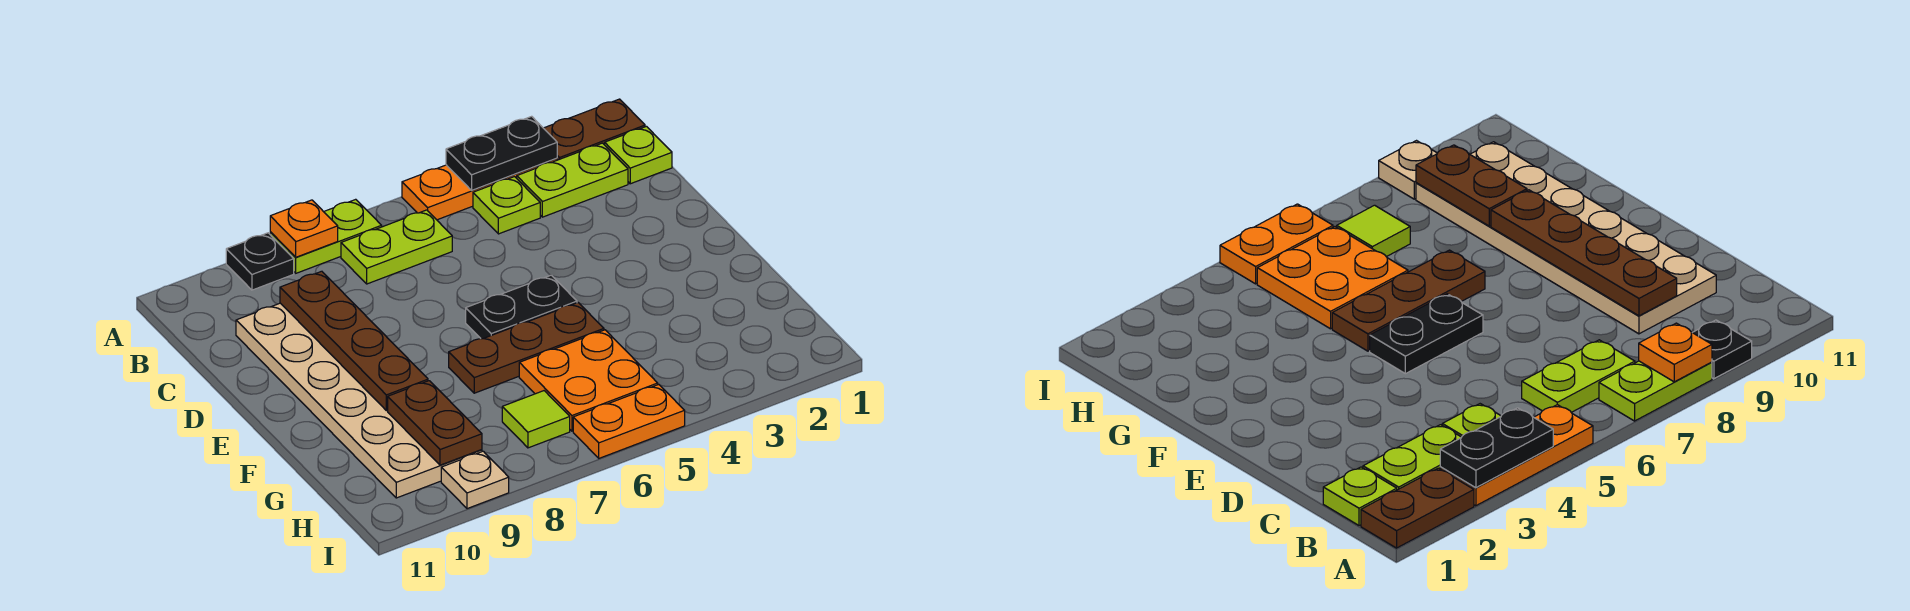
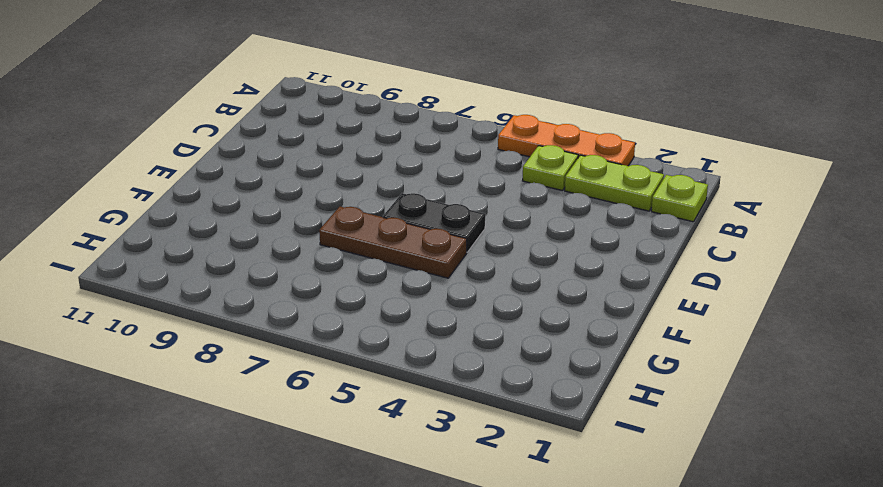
none -> brown plate A1:A2 level 1
none -> lime plate A7:A8 level 1
none -> black plate A9 level 1

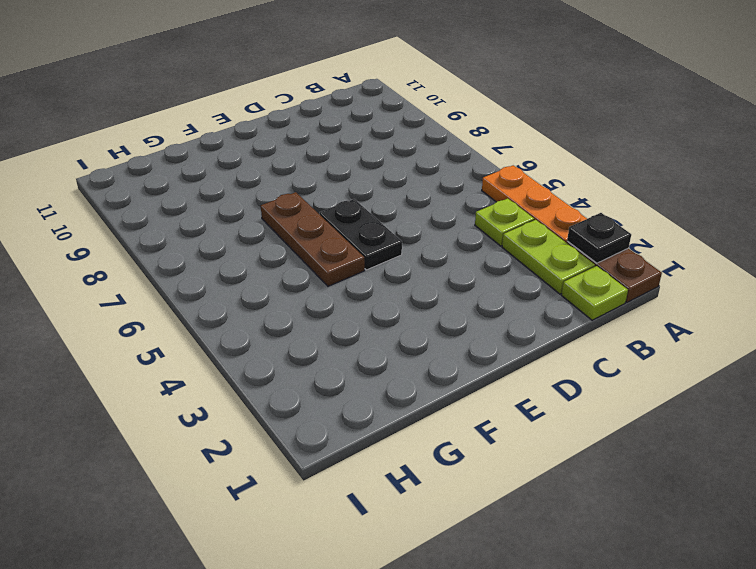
black plate A2 level 2 -> black plate A9 level 1
none -> lime plate A7:A8 level 1
none -> lime plate B6:B7 level 1
none -> tan plate C9:H10 level 1

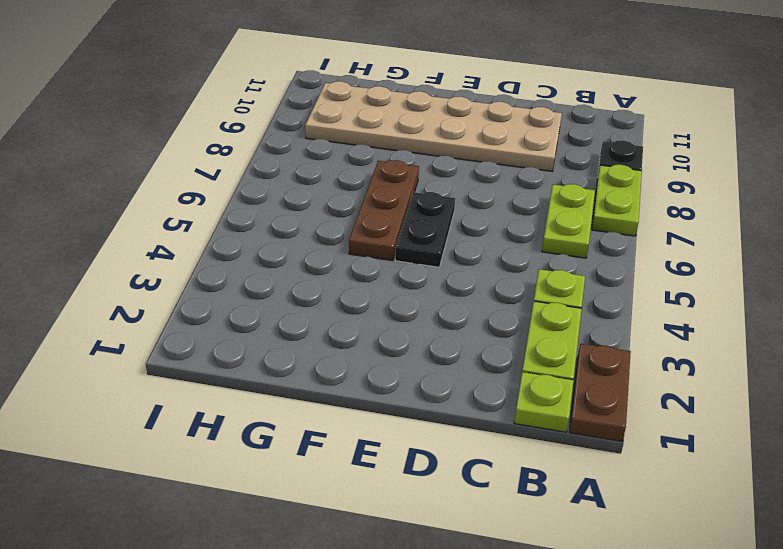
none -> orange plate A3:A5 level 1
none -> orange plate G5:H6 level 1
none -> lime tile H7 level 1

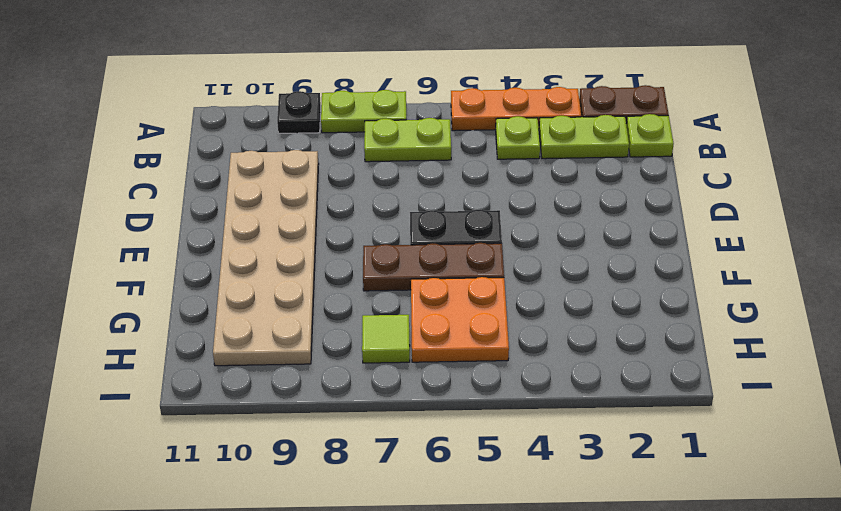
none -> orange plate I5:I6 level 1
none -> tan plate I9 level 1
none -> black plate A3:A4 level 2

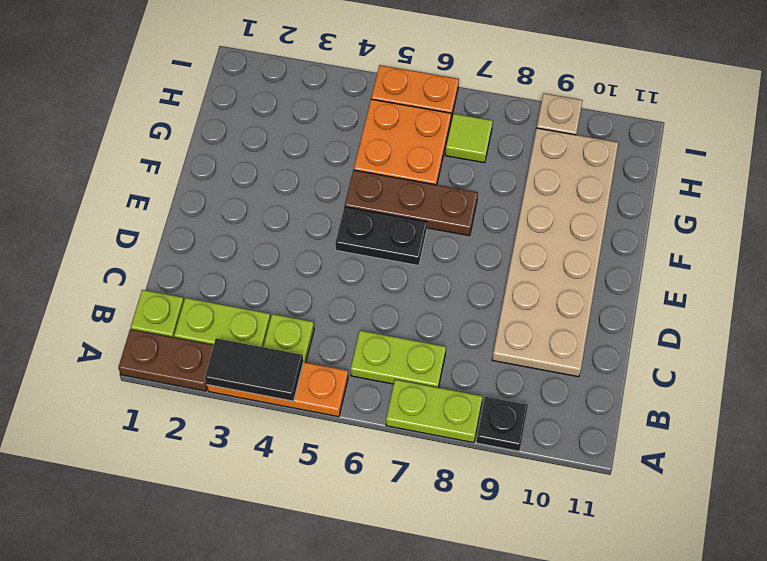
black tile A3:A4 level 2 -> black plate A3:A4 level 2
none -> orange plate A8 level 2
none -> brown plate C9:F9 level 2
none -> brown plate G9:H9 level 2

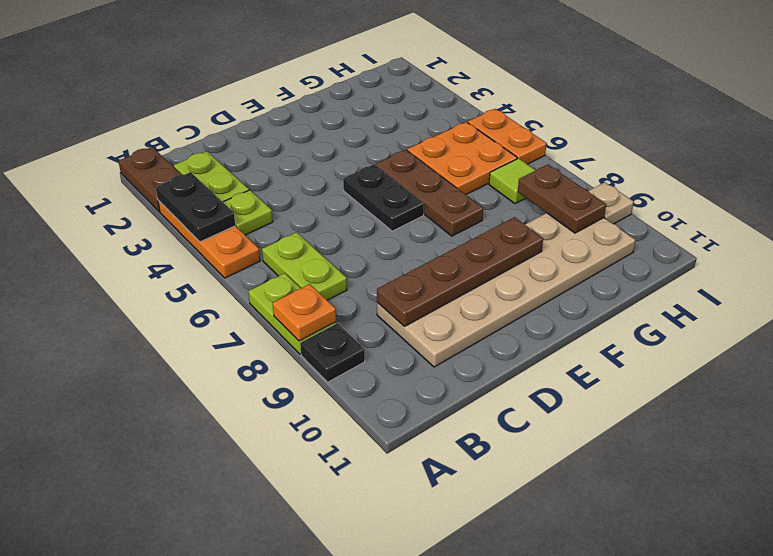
brown plate H8:H9 level 2 -> brown plate G9:H9 level 2
none -> lime plate B1 level 1

